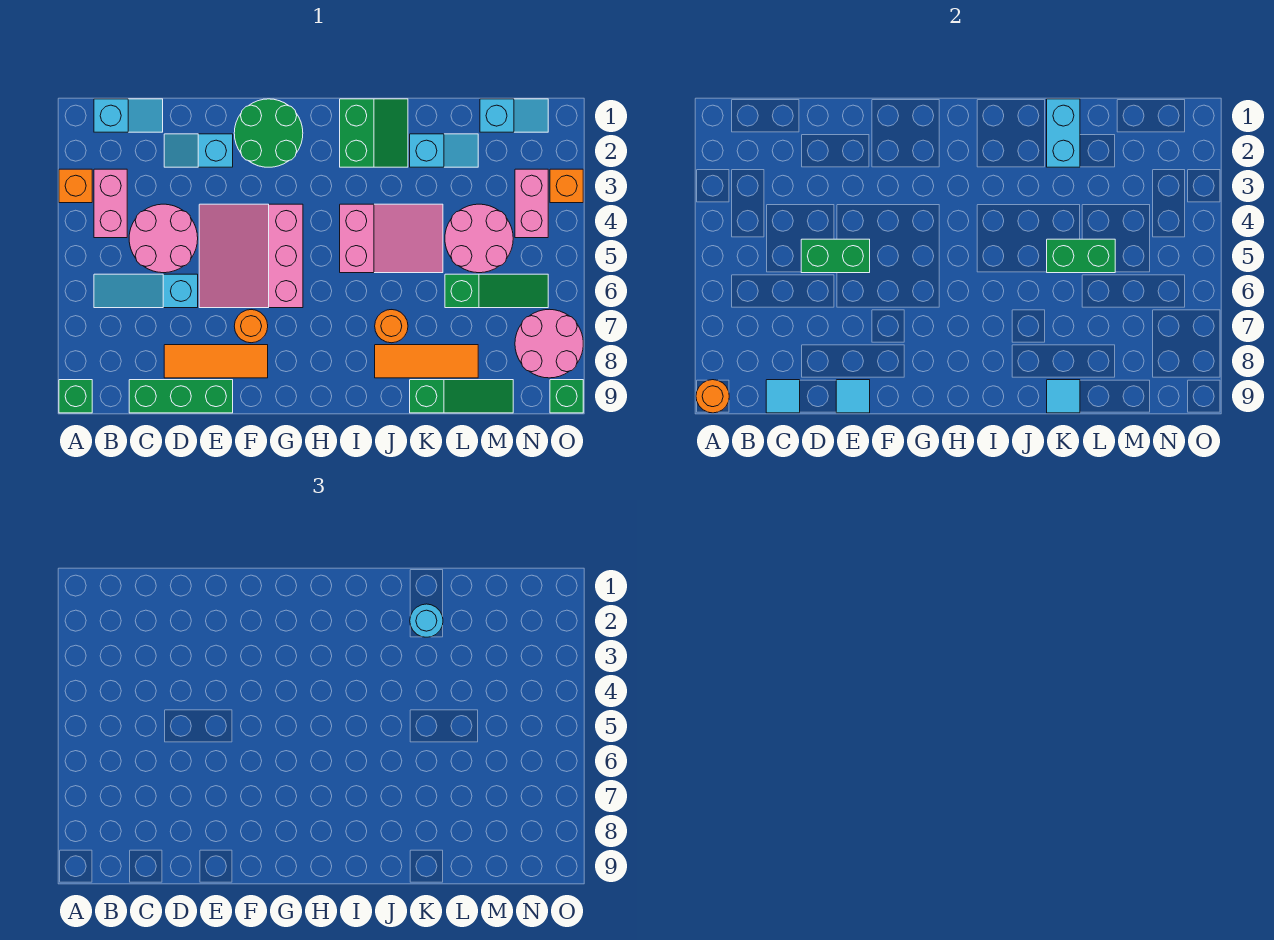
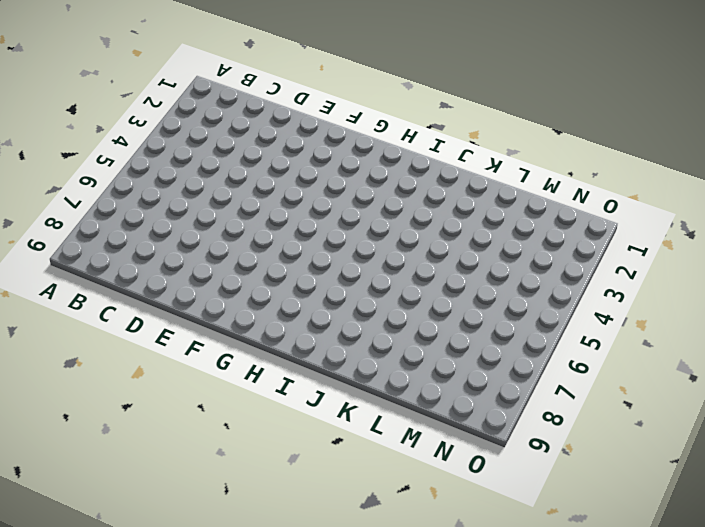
none -> orange brick A3 level 1
none -> green brick A9 level 1
none -> cyan slope B1:C1 level 1 top B
none -> pink brick B3:B4 level 1

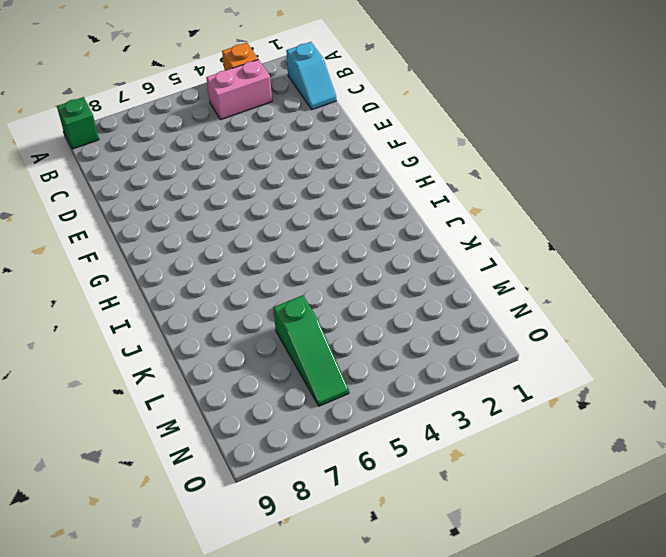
none -> cyan slope B6:D6 level 1 top D
none -> pink round brick C4:D5 level 1
none -> green brick C9:E9 level 1
none -> cyan slope D2:E2 level 1 top E

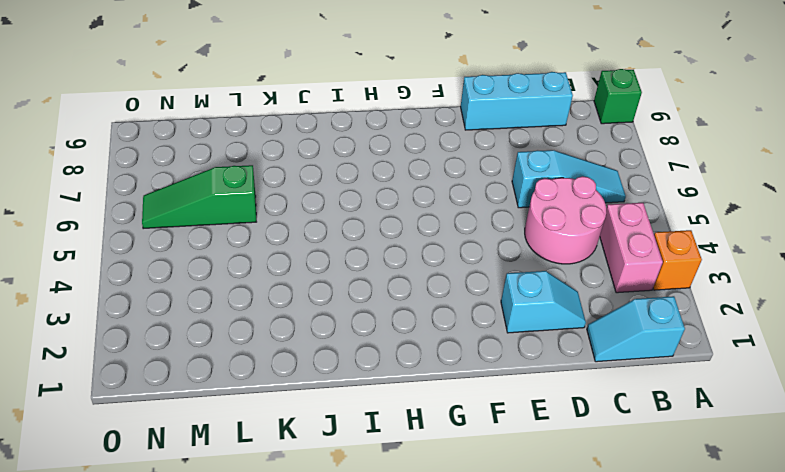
cyan brick C9:E9 level 1 -> green brick C9:E9 level 1
none -> orange tile D8:F8 level 1
none -> pink slope E4:G6 level 1 top G
none -> green round brick F1:G2 level 1
none -> orange round brick F7 level 1

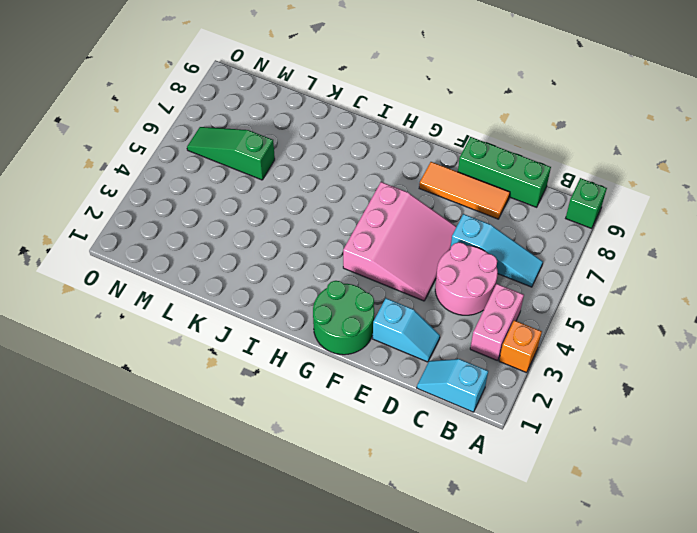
none -> orange round brick F7 level 1
none -> green slope I1:J2 level 1 top I
none -> pink slope I4:K5 level 1 top I
none -> orange round brick J7 level 1

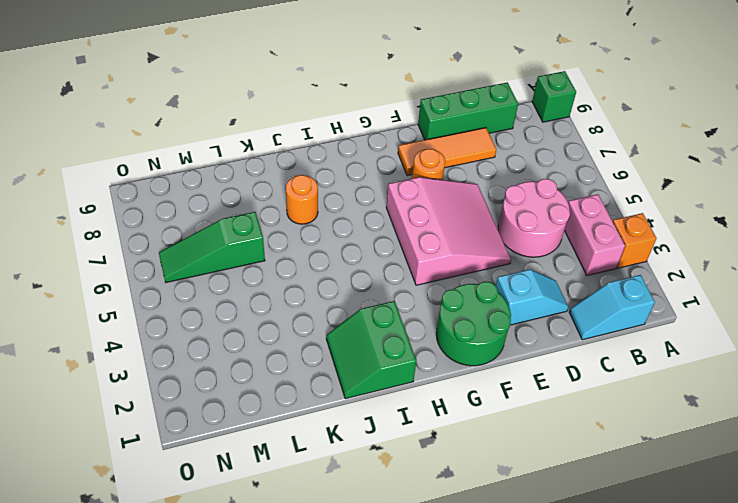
none -> cyan slope B6:D6 level 1 top D
none -> pink slope I4:K5 level 1 top I
none -> orange tile J8:L8 level 1
none -> cyan slope K2:L2 level 1 top K

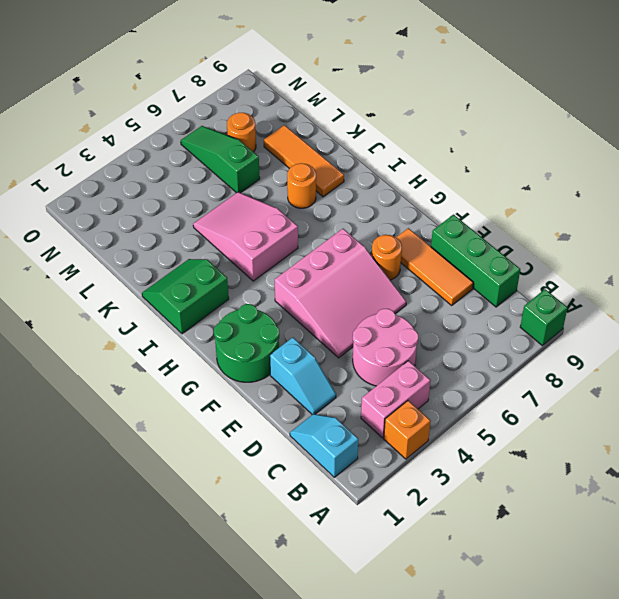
orange round brick M7 level 1 -> orange round brick A9 level 2
none -> cyan slope B6:D6 level 1 top D
none -> cyan slope K2:L2 level 1 top K
none -> green slope K9:M9 level 1 top K
none -> pink round brick L4:M5 level 1

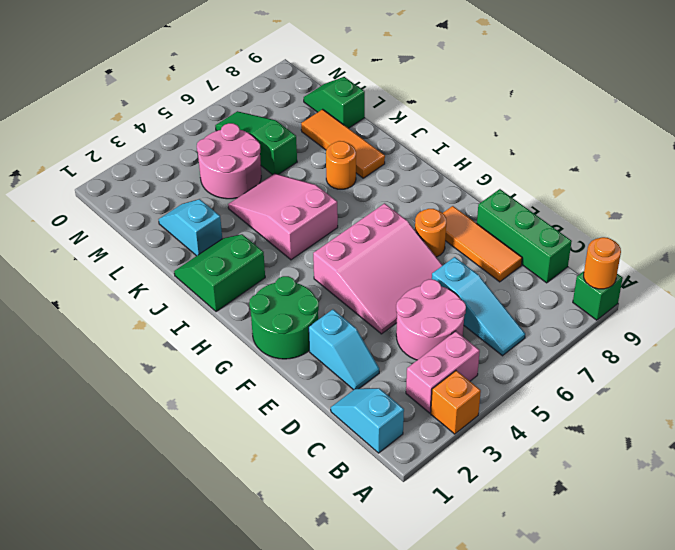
green slope L9:M9 level 1 top L -> green slope K9:M9 level 1 top K
none -> cyan slope M1:N1 level 1 top M
none -> pink brick N3:N4 level 1
none -> pink round brick N7:O8 level 1
none -> orange brick O3 level 1

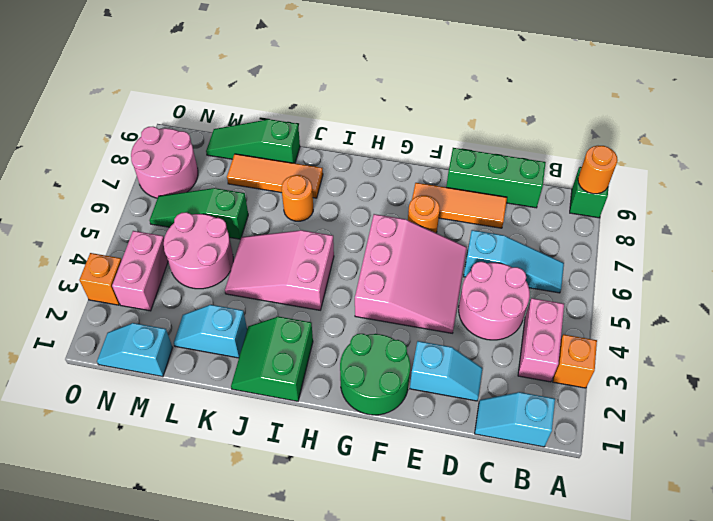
none -> green brick O9 level 1
none -> cyan tile C9 level 2
none -> green brick D5:E5 level 2
none -> cyan tile E9 level 2

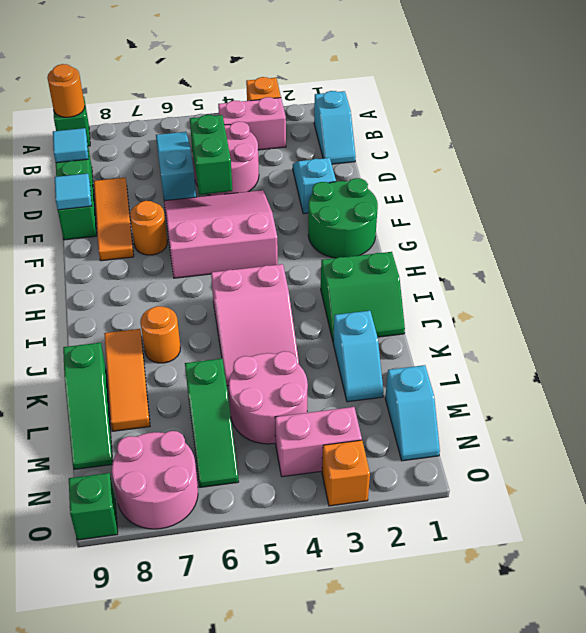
none -> cyan brick K1:K2 level 2
none -> green brick K5:L5 level 2
none -> cyan tile K9 level 2
none -> cyan round brick K2 level 3

